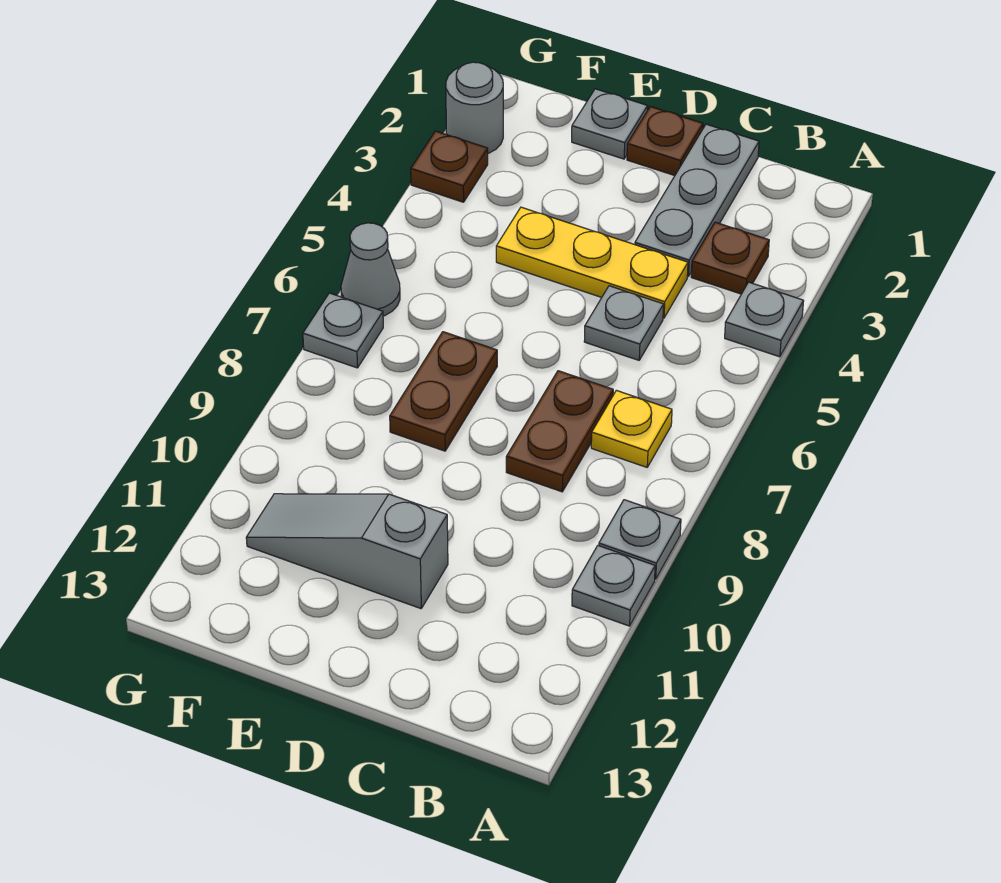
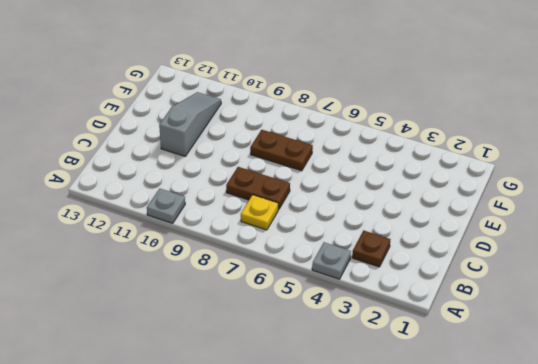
none -> grey plate A9 level 1
none -> grey plate C1:C3 level 1
none -> yellow plate C4:E4 level 1

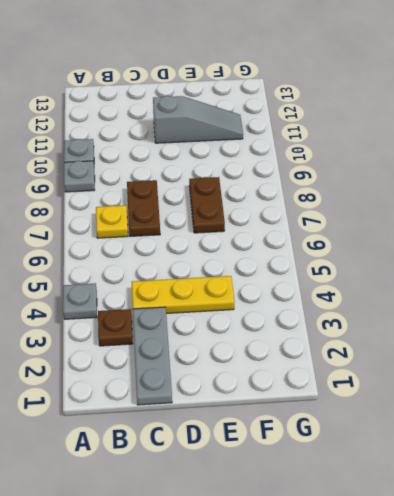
none -> grey plate C5 level 1
none -> brown plate D1 level 1
none -> grey plate E1 level 1

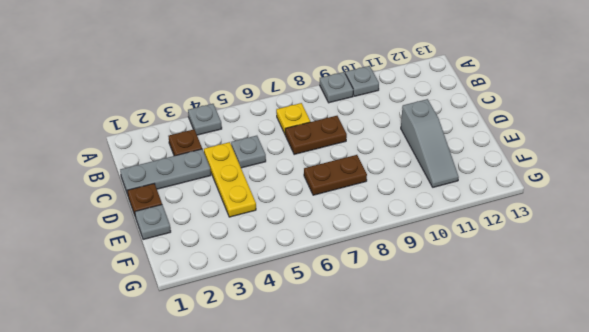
none -> grey round brick G2 level 1
none -> brown plate G3 level 1
none -> grey cone G6 level 1

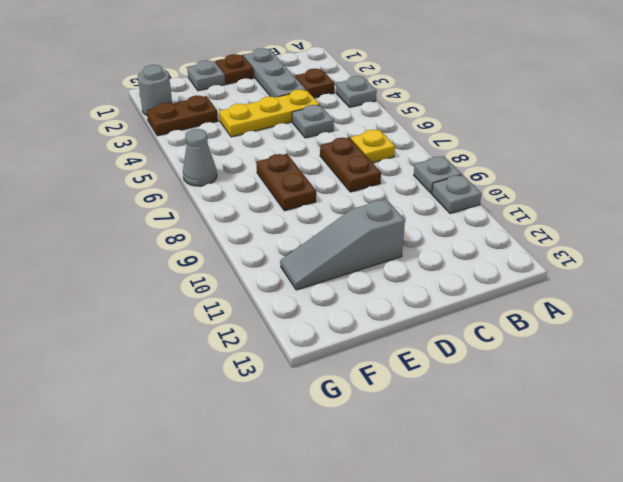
brown plate F3:G3 level 1 -> brown plate G3 level 1
none -> grey plate G7 level 1

